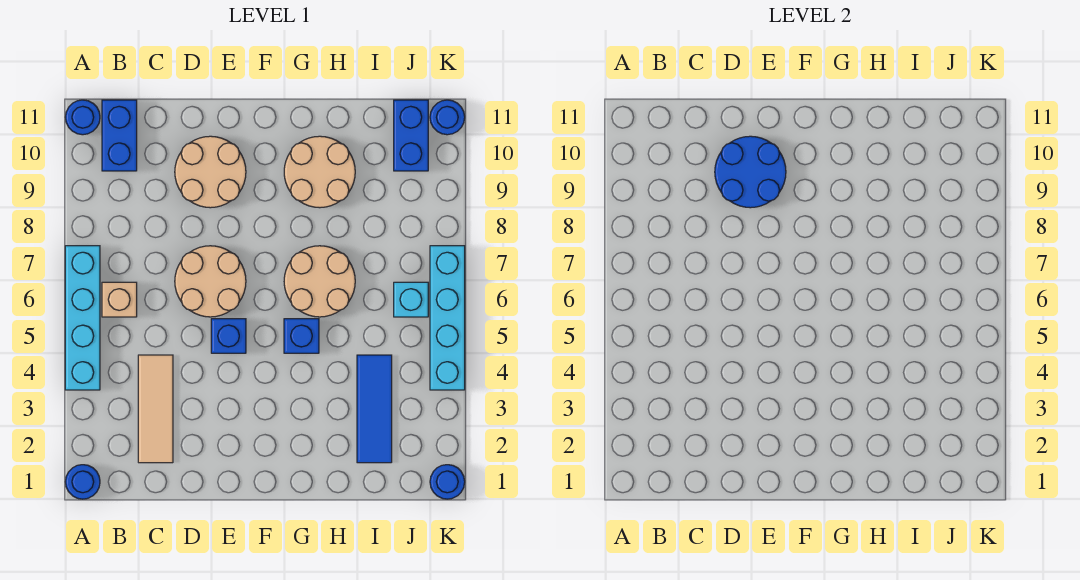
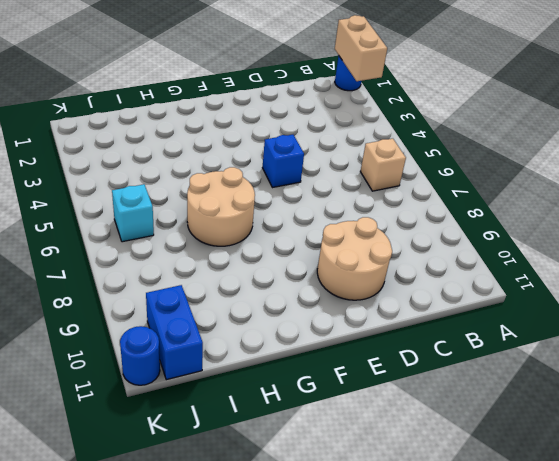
tan brick A1:A2 level 2 -> none
none -> cyan brick A4:A7 level 1
none -> blue round brick A11 level 1
none -> blue brick B10:B11 level 1

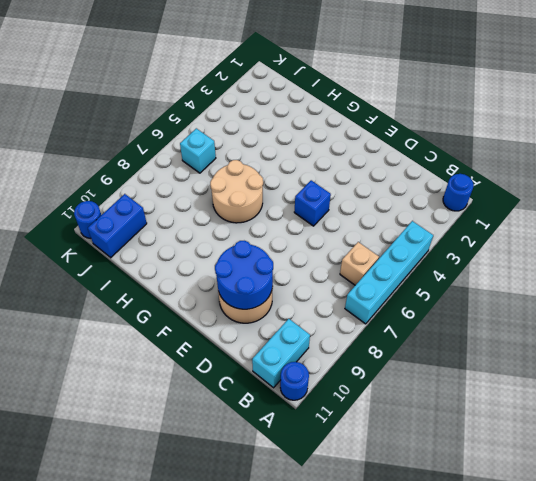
cyan brick B10:B11 level 1 -> blue brick B10:B11 level 1
none -> tan tile C2:C4 level 1
none -> tan round brick D6:E7 level 1
none -> blue brick G5 level 1

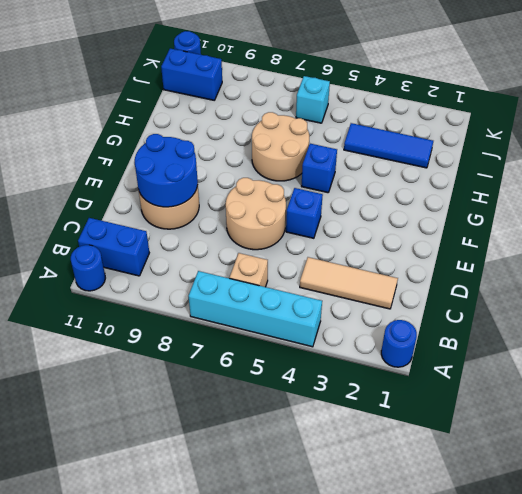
none -> tan round brick G9:H10 level 1
none -> blue round brick K1 level 1
none -> cyan brick K4:K7 level 1

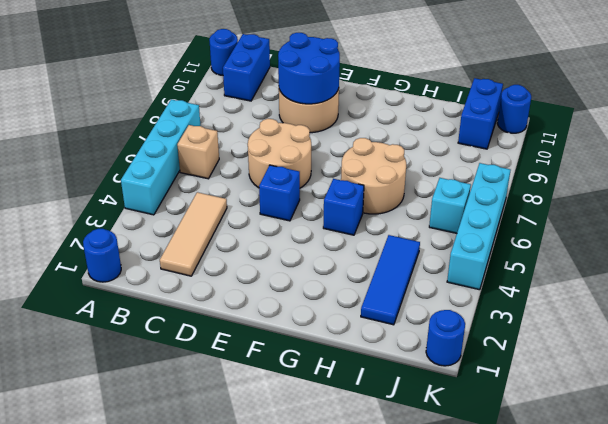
none -> tan round brick G9:H10 level 1

